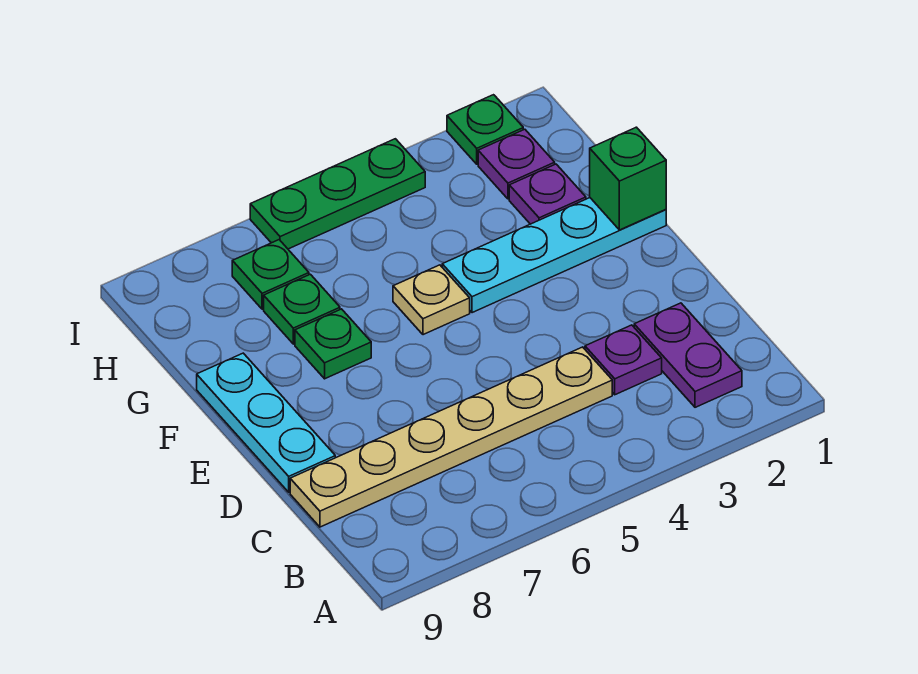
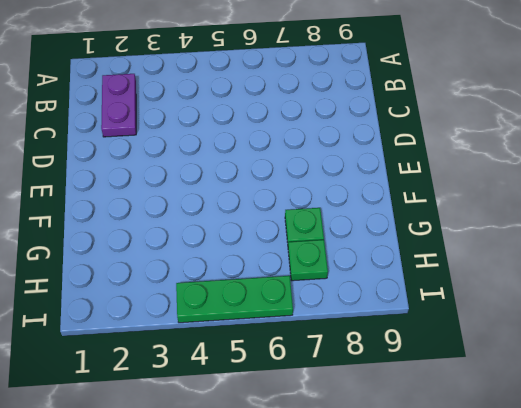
none -> purple plate C3 level 1
none -> tan plate C4:C9 level 1
none -> cyan plate D9:F9 level 1

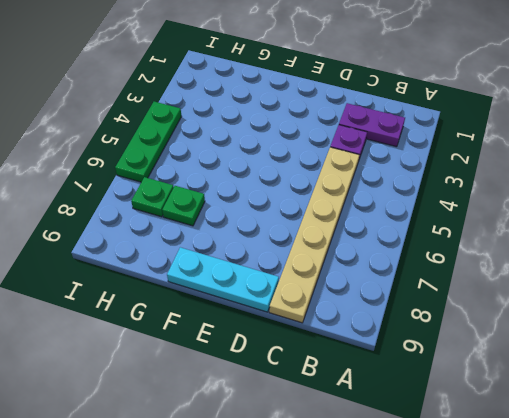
none -> cyan plate F1:F4 level 1
none -> tan plate F5 level 1
none -> green plate F7 level 1

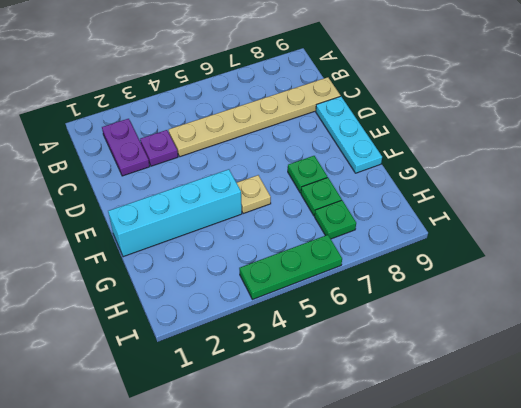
cyan brick F1:F4 level 1 -> cyan plate F1:F4 level 1
none -> purple plate G2 level 1
none -> purple plate H2 level 1
none -> green plate I2 level 1

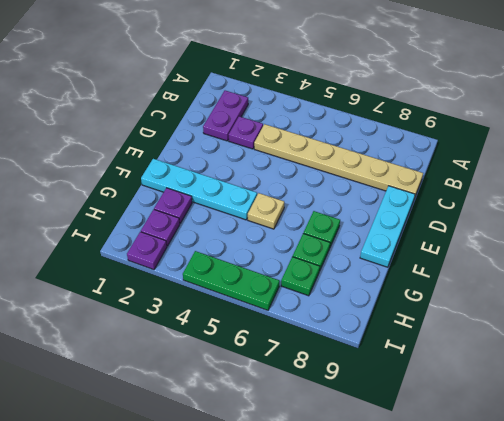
purple plate I2 level 1 -> green plate I2 level 1
none -> green brick F1 level 2

